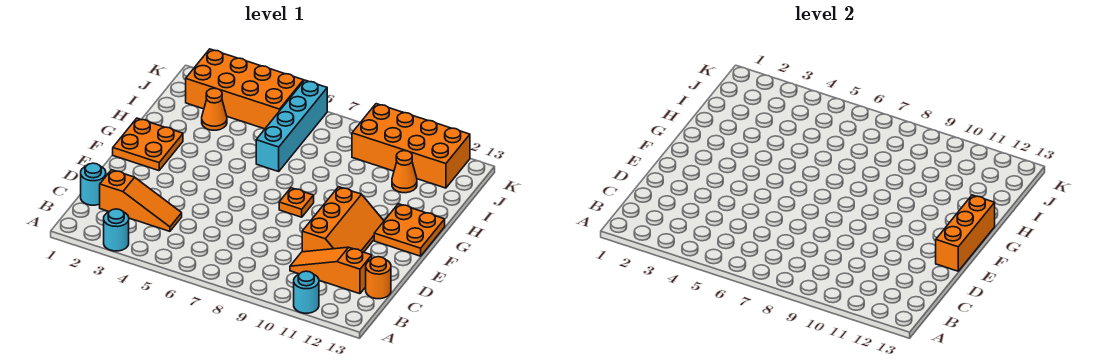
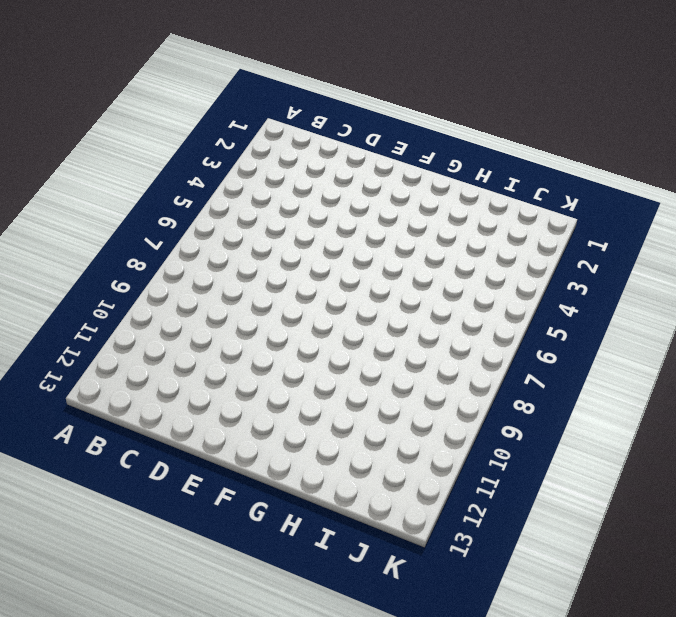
none -> cyan round brick A3 level 1
none -> cyan round brick A11 level 1
none -> cyan round brick C1 level 1

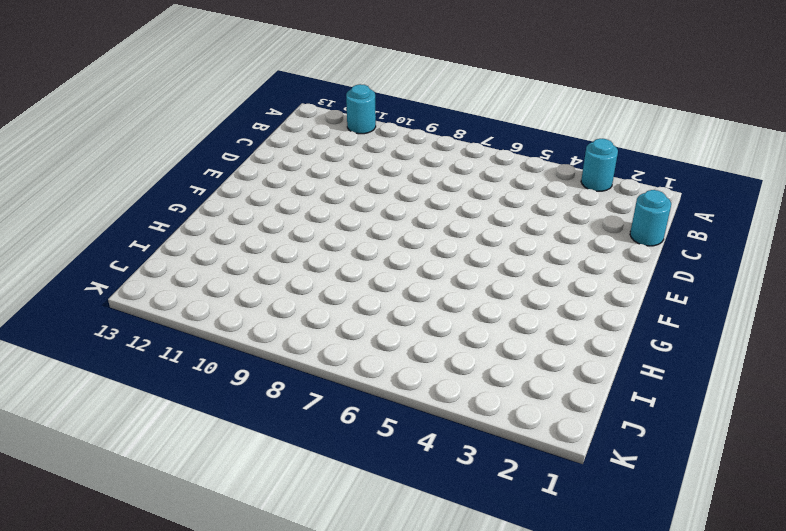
none -> orange slope C2:C4 level 1 top 2
none -> orange slope C10:C12 level 1 top 12
none -> orange round brick C13 level 1

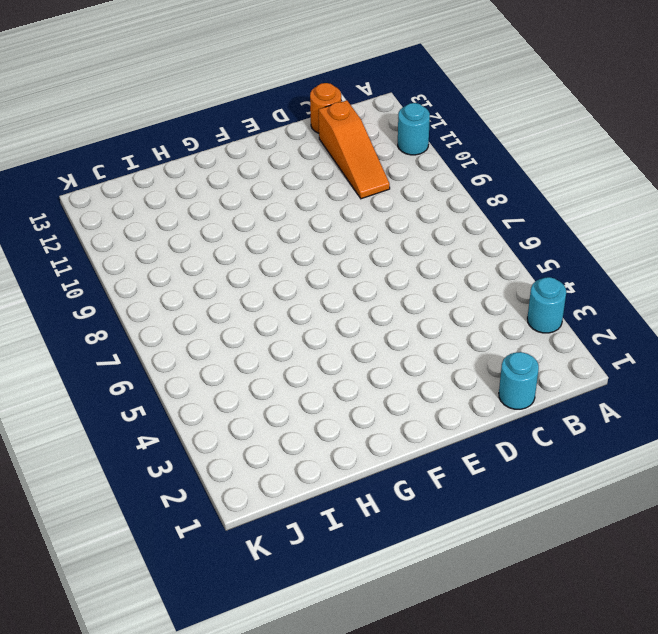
none -> orange slope C2:C4 level 1 top 2
none -> orange slope D10:F11 level 1 top 10
none -> orange plate F1:G2 level 1

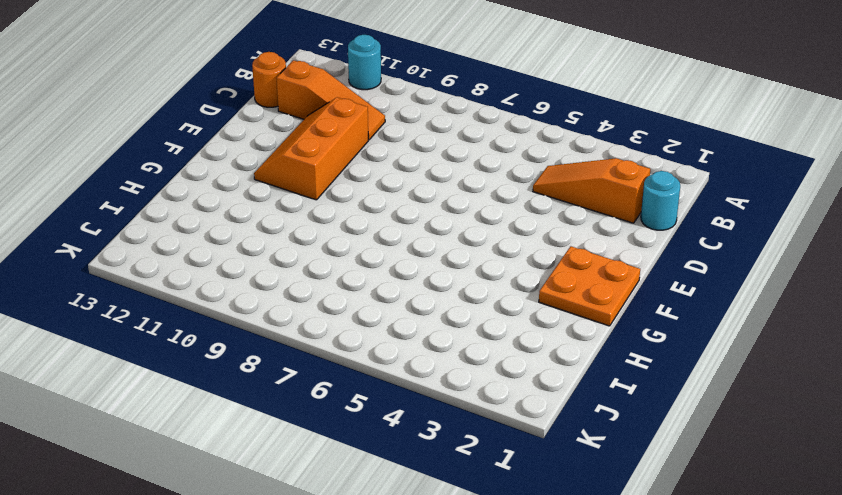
none -> cyan round brick A3 level 1
none -> orange plate F8 level 1
none -> orange plate F12:G13 level 1

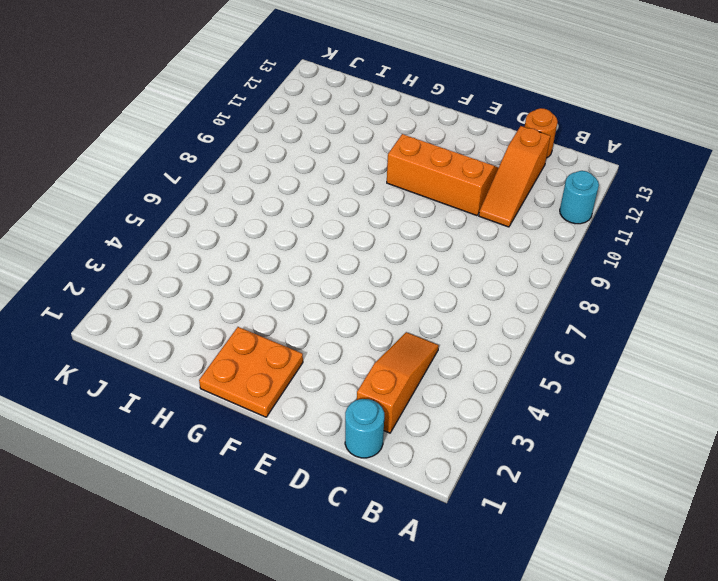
none -> cyan round brick A3 level 1
none -> orange plate F8 level 1
none -> orange plate F12:G13 level 1

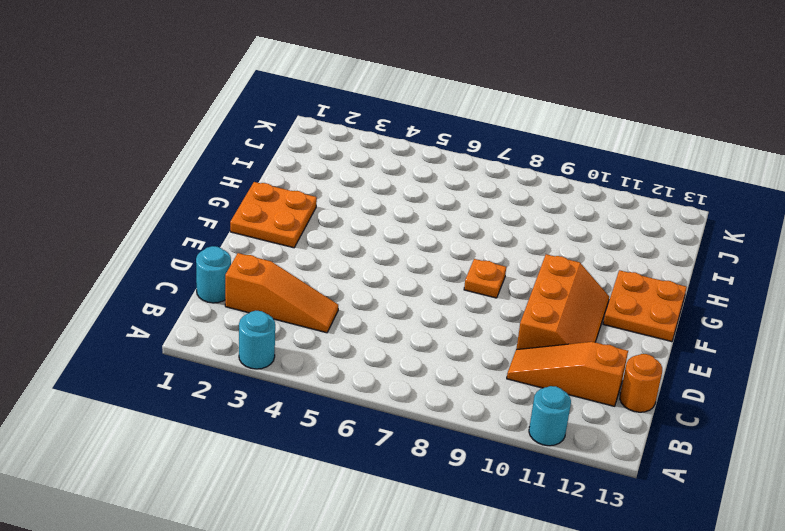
none -> cyan brick H6:K6 level 1
none -> orange cone I3 level 1
none -> orange cone I11 level 1

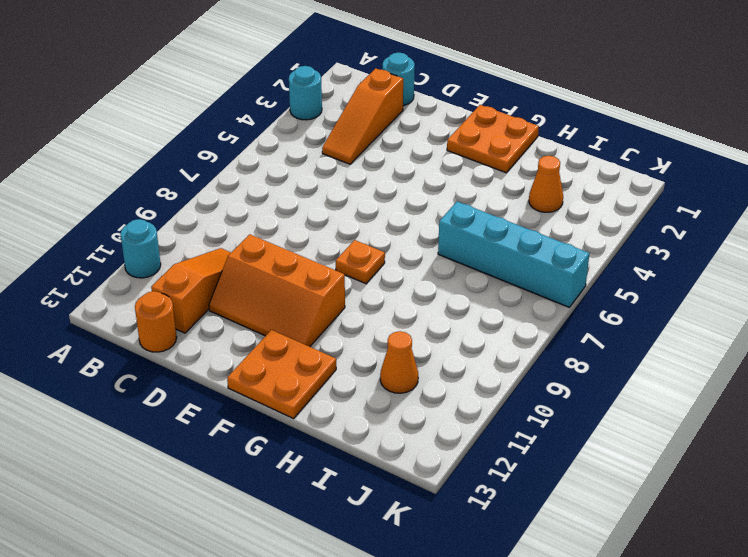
none -> orange brick J2:K5 level 1
none -> orange brick J9:K12 level 1
none -> orange brick E13:G13 level 2

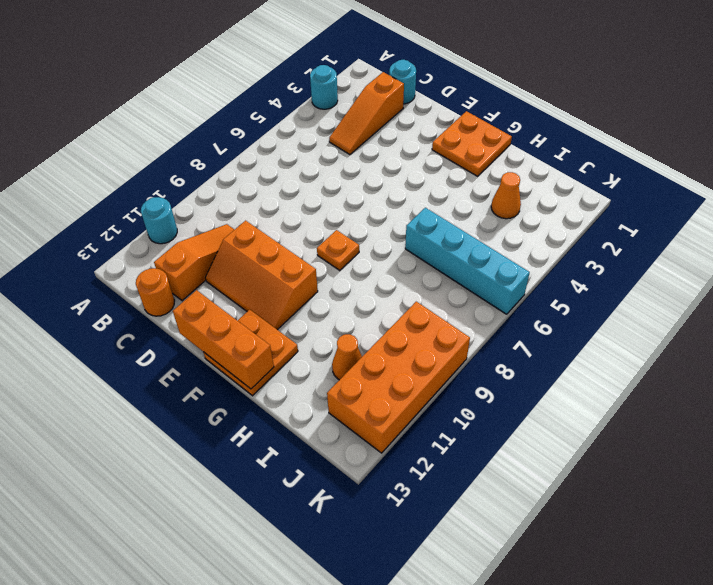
none -> orange brick J2:K5 level 1

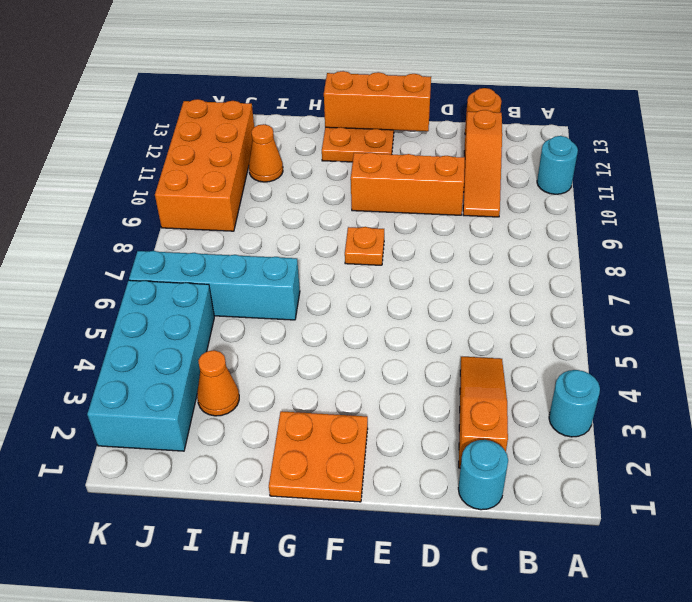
cyan brick J2:K5 level 1 -> orange brick J2:K5 level 1

